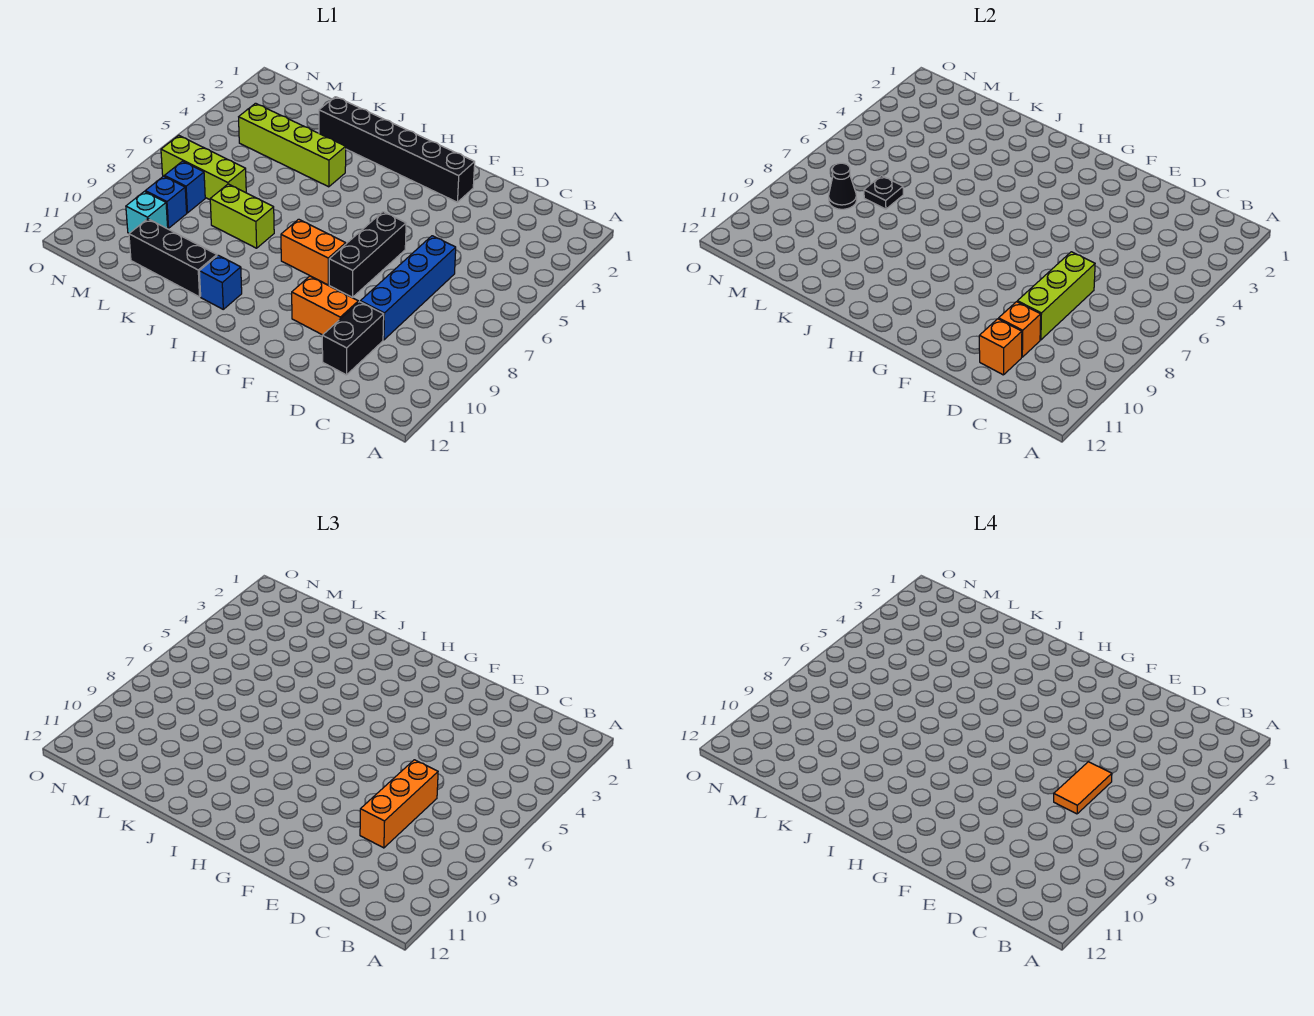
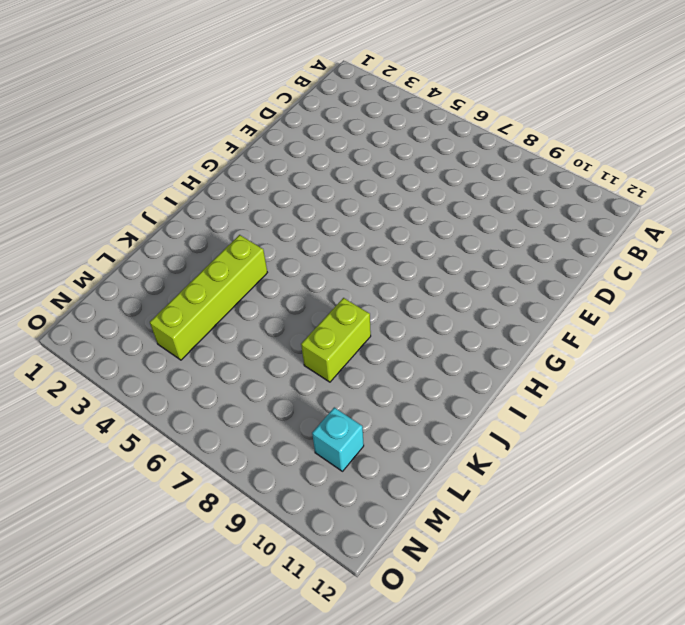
none -> blue brick D6:D9 level 1
none -> black brick D10:D11 level 1
none -> orange brick E10:F10 level 1

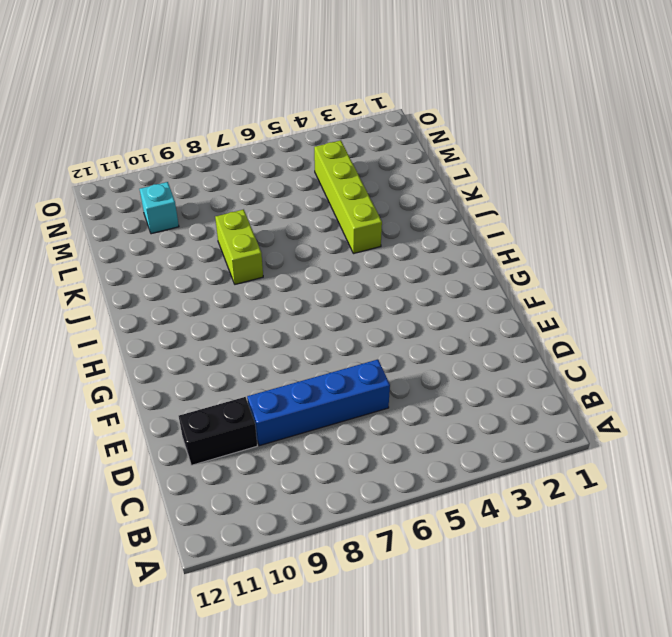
none -> orange brick E10:F10 level 1
none -> black brick F2:K2 level 1
none -> black brick F6:F8 level 1

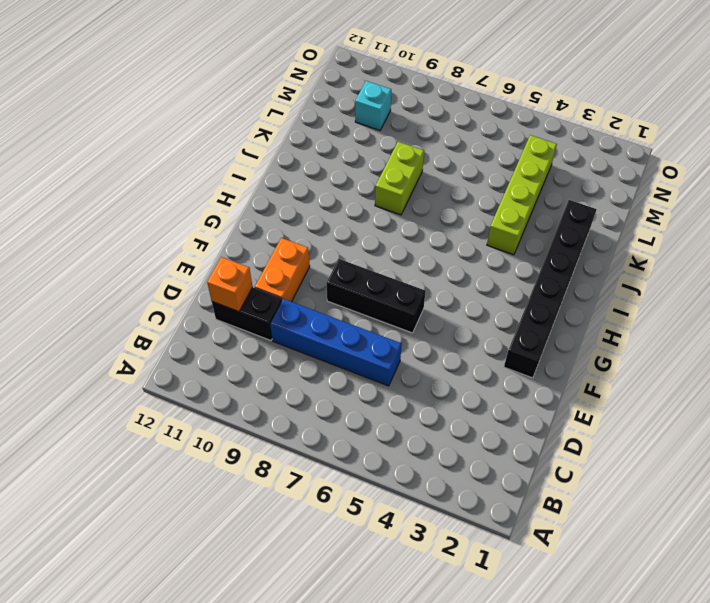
none -> orange brick G8:H8 level 1
none -> blue brick I11 level 1
none -> black brick J11:L11 level 1

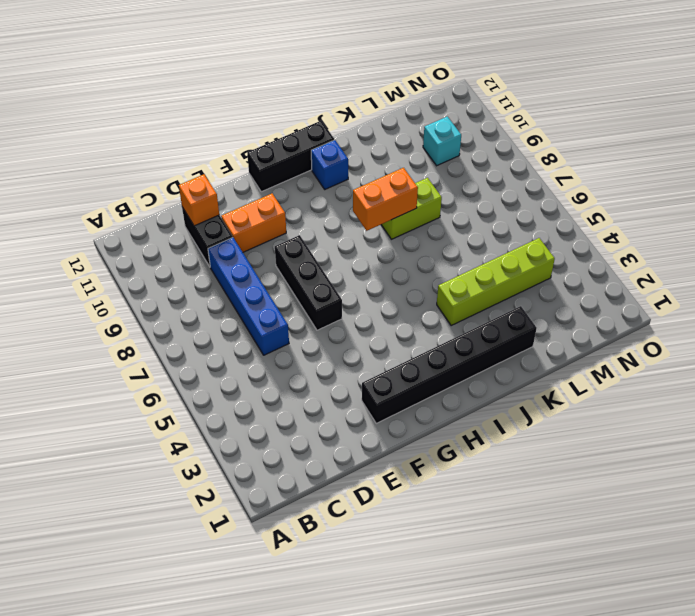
black brick G12:I12 level 1 -> black brick J11:L11 level 1
orange brick I8:J8 level 2 -> orange brick G8:H8 level 1
none -> lime brick L7:N7 level 1
none -> blue brick M8 level 1
none -> blue brick M9 level 1

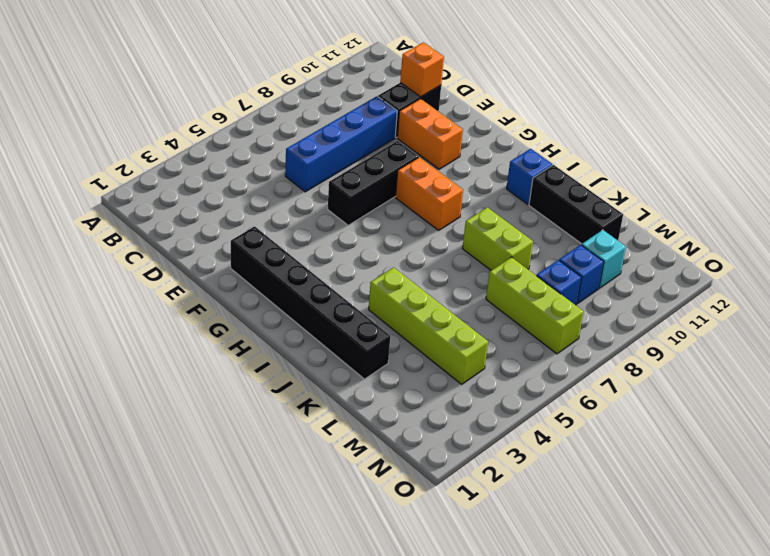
none -> lime brick D7:D9 level 2
none -> orange brick D10 level 2
none -> black plate L7 level 2

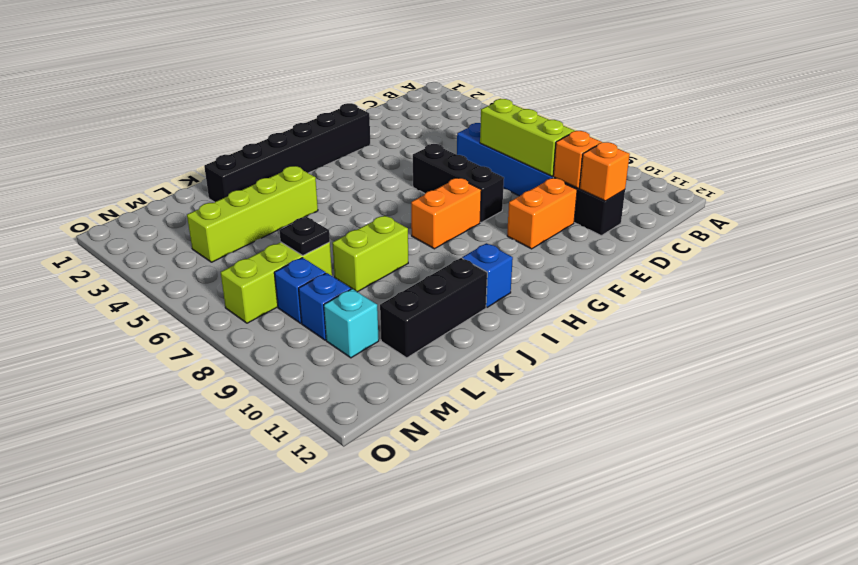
none -> black cone M8 level 2
none -> orange brick D7:D9 level 3
none -> orange tile D6:D7 level 4

